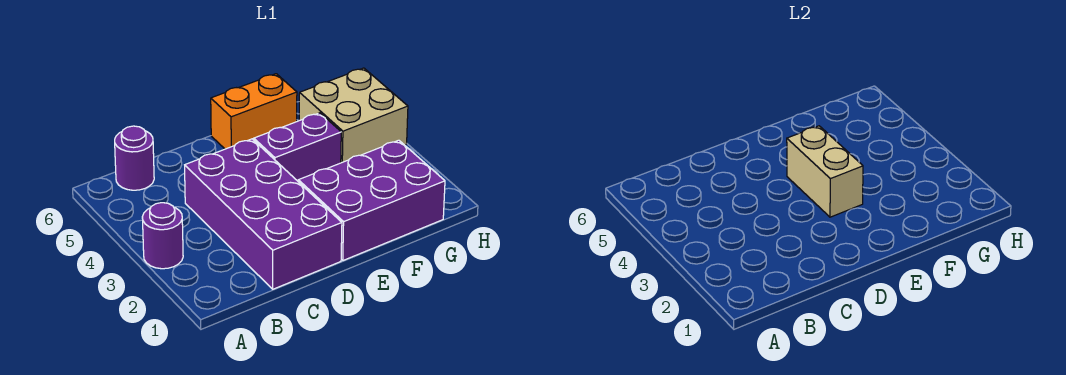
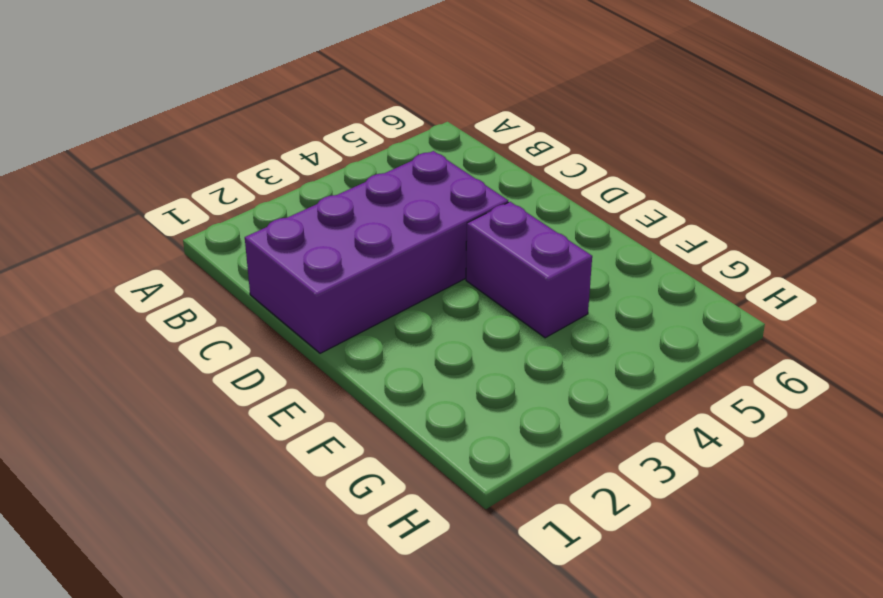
none -> purple round brick A3 level 1
none -> purple round brick B6 level 1

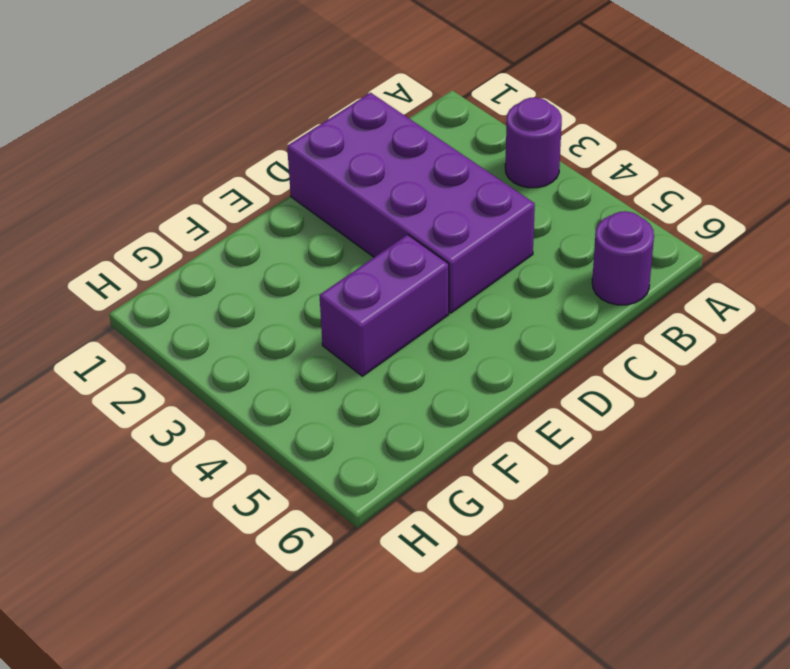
none -> purple brick E1:G2 level 1
none -> orange brick E6:F6 level 1

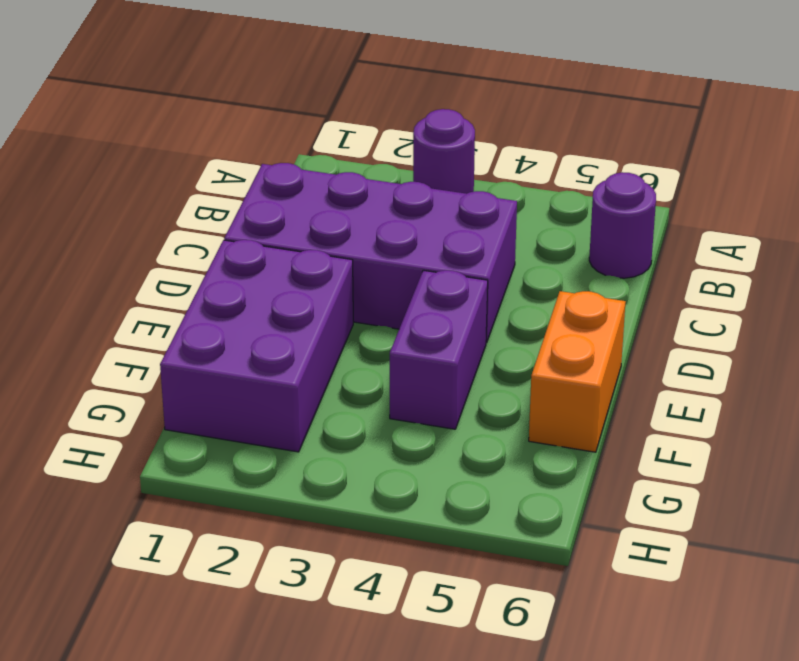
none -> tan brick G4:H5 level 1
none -> tan brick E3:E4 level 2

